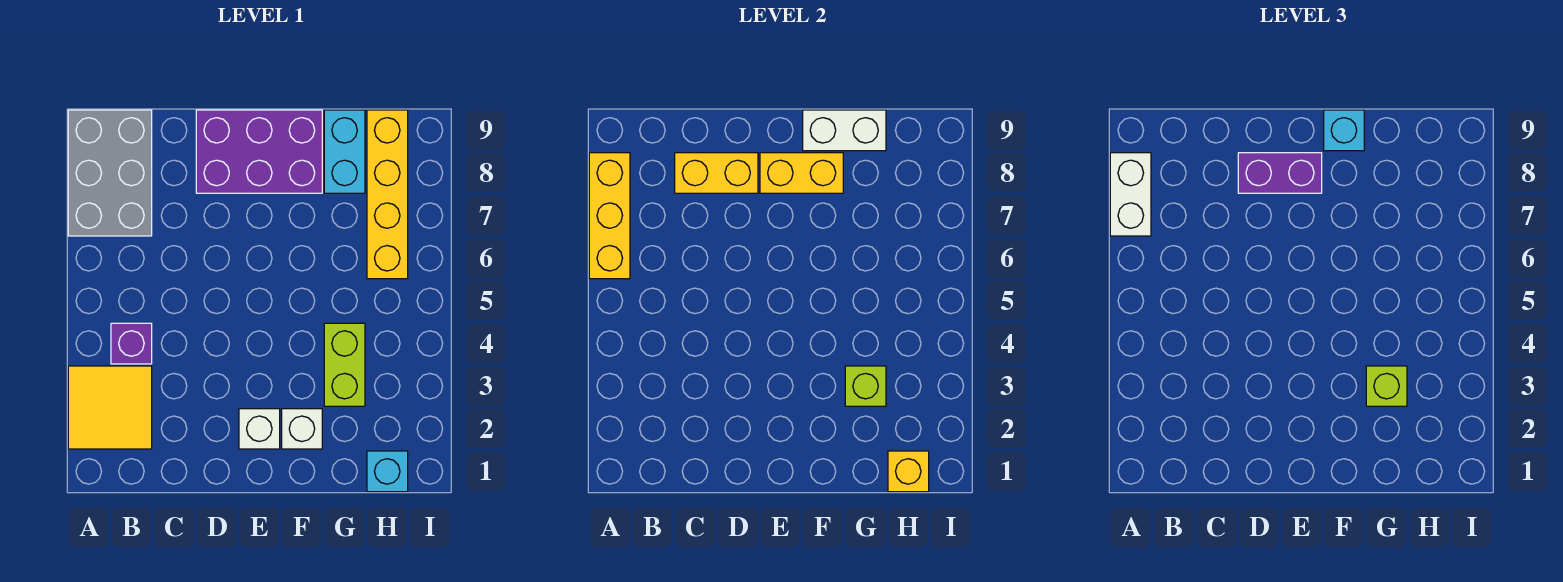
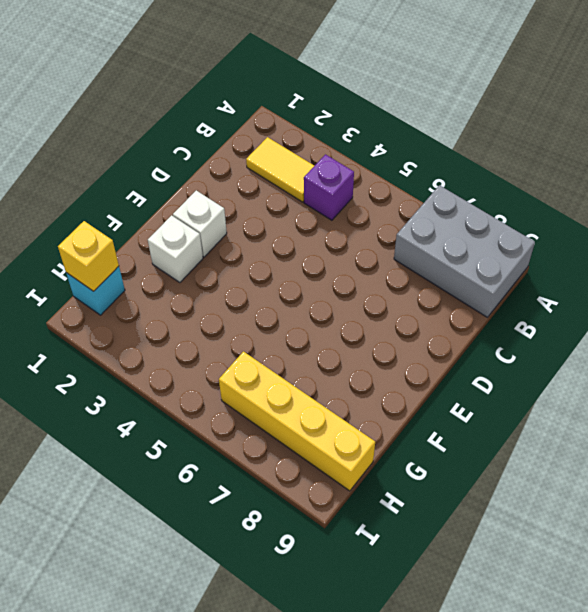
yellow tile B2:B3 level 1 -> yellow tile A2:B3 level 1
none -> purple brick D8:F9 level 1
none -> lime brick G3:G4 level 1
none -> cyan brick G8:G9 level 1

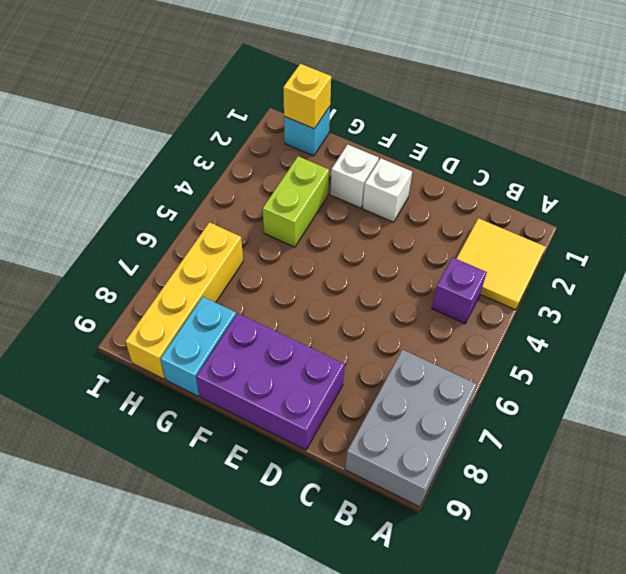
none -> yellow brick A6:A8 level 2
none -> yellow brick C8:D8 level 2
none -> yellow brick E8:F8 level 2

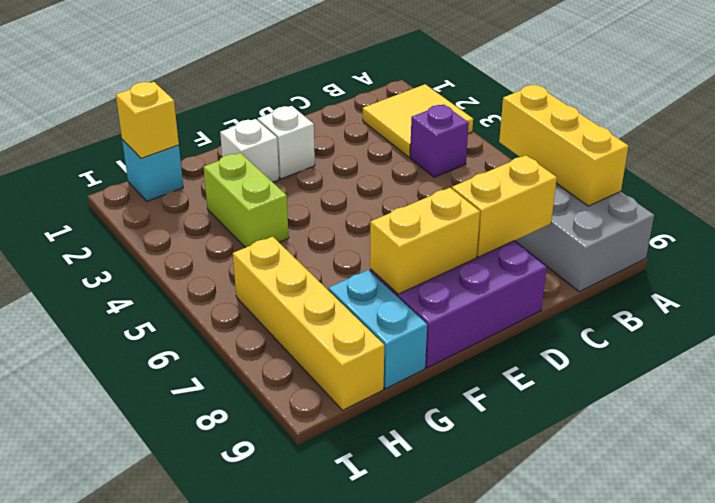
none -> white brick F9:G9 level 2
none -> lime brick G3 level 2
none -> white brick A7:A8 level 3

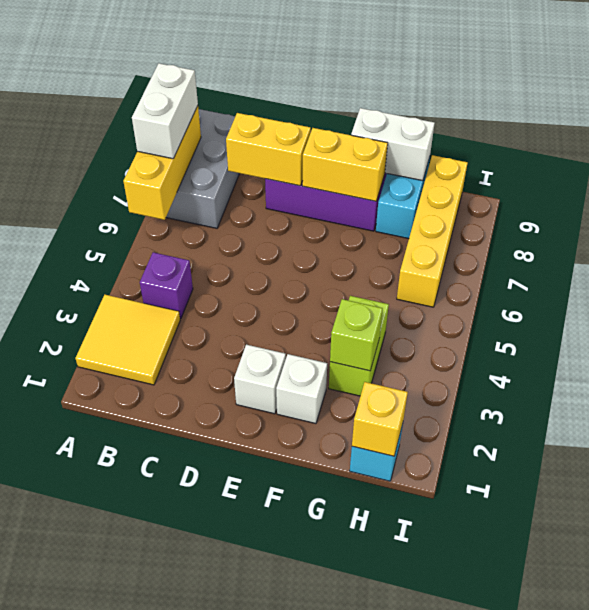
none -> purple brick D8:E8 level 3
none -> cyan brick F9 level 3
none -> lime brick G3 level 3

